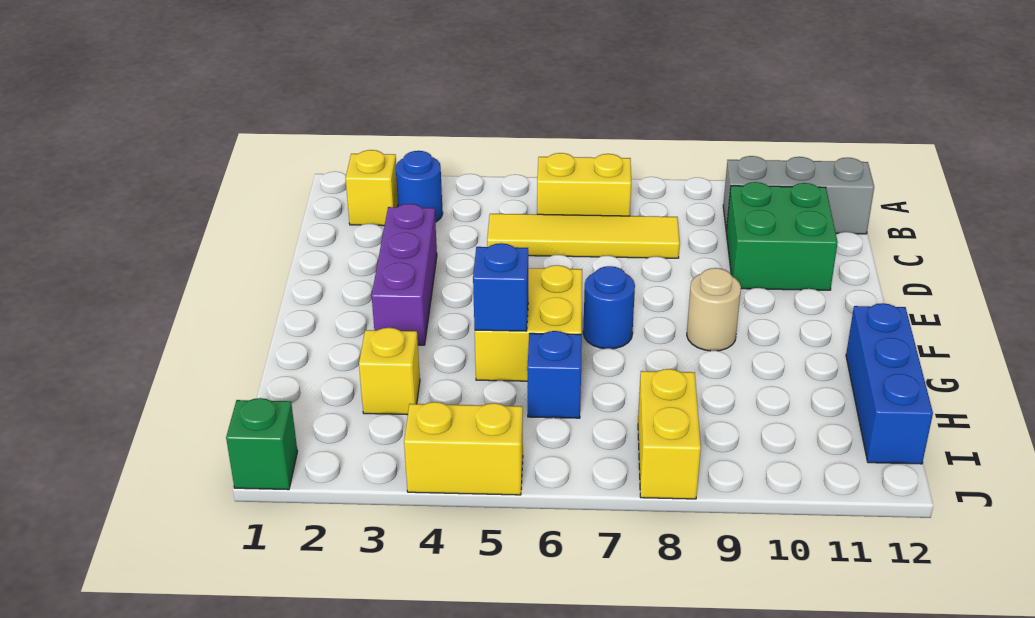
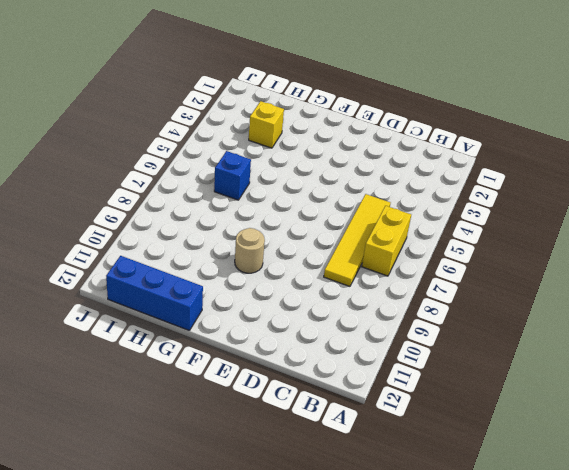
none -> yellow brick B2 level 1
none -> blue round brick B3 level 1
none -> grey brick B10:B12 level 1

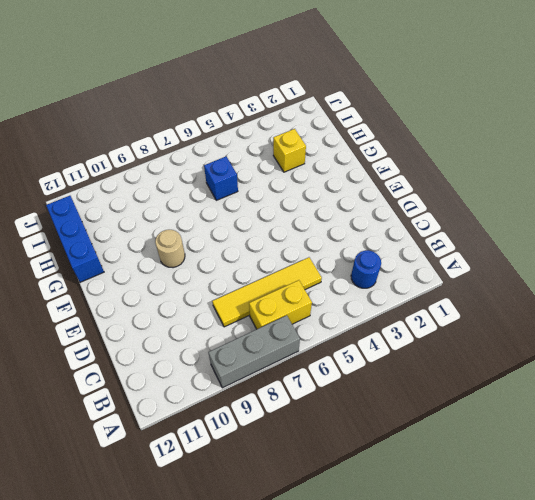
grey brick A7:A9 level 1 -> grey brick B10:B12 level 1
none -> yellow brick B2 level 1
none -> green brick C10:D11 level 1
none -> purple brick D3:F3 level 1

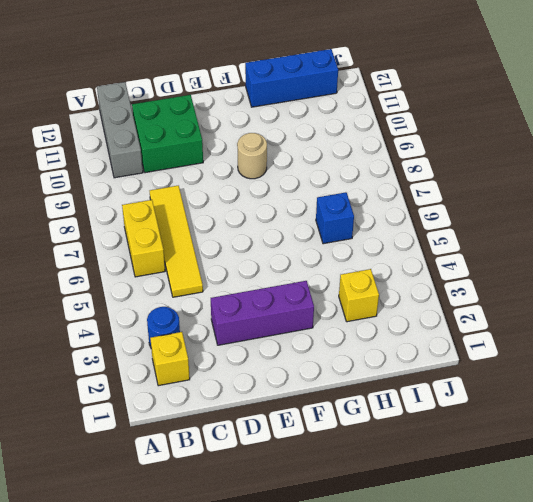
none -> yellow brick F5:G6 level 1
none -> blue round brick F7 level 1
none -> yellow brick I8:J8 level 1

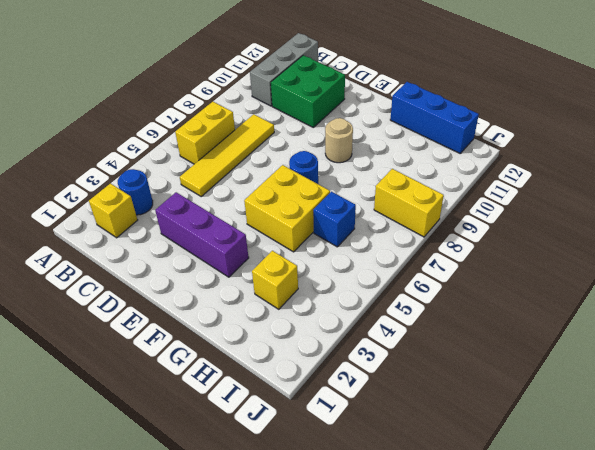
none -> green brick J1 level 1
none -> yellow brick J4:J5 level 1
none -> blue brick G5 level 2

